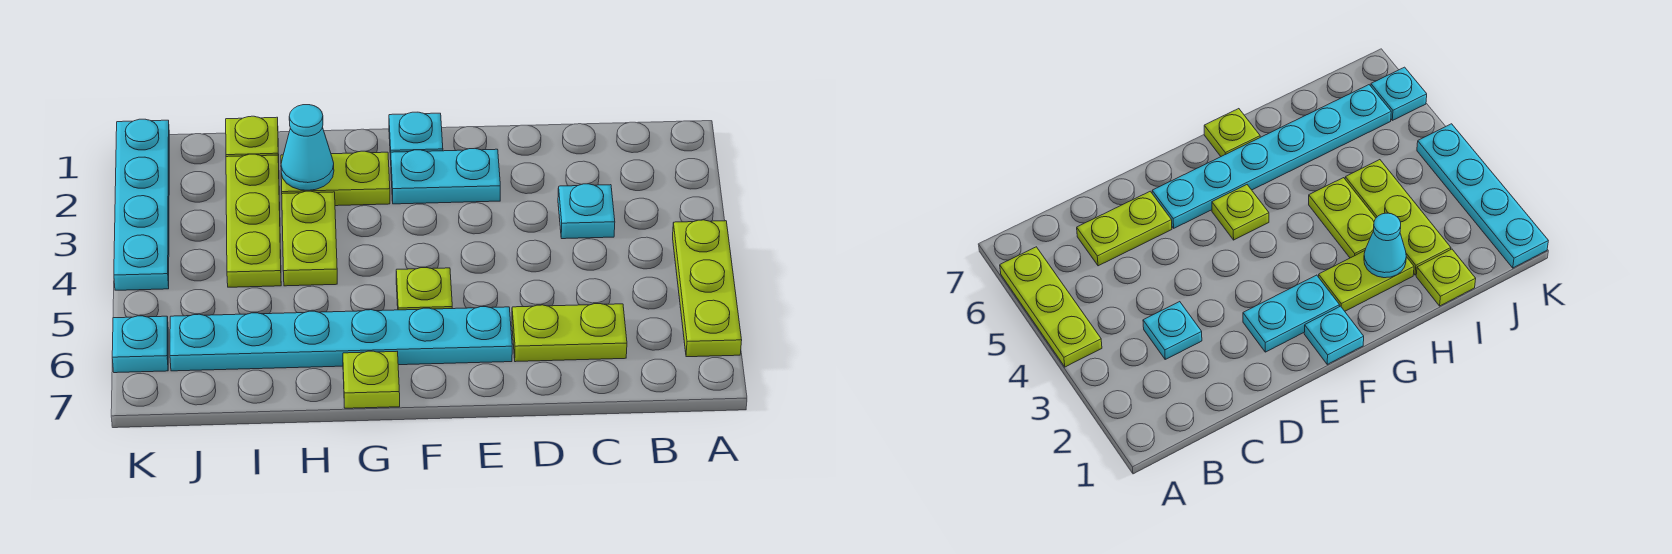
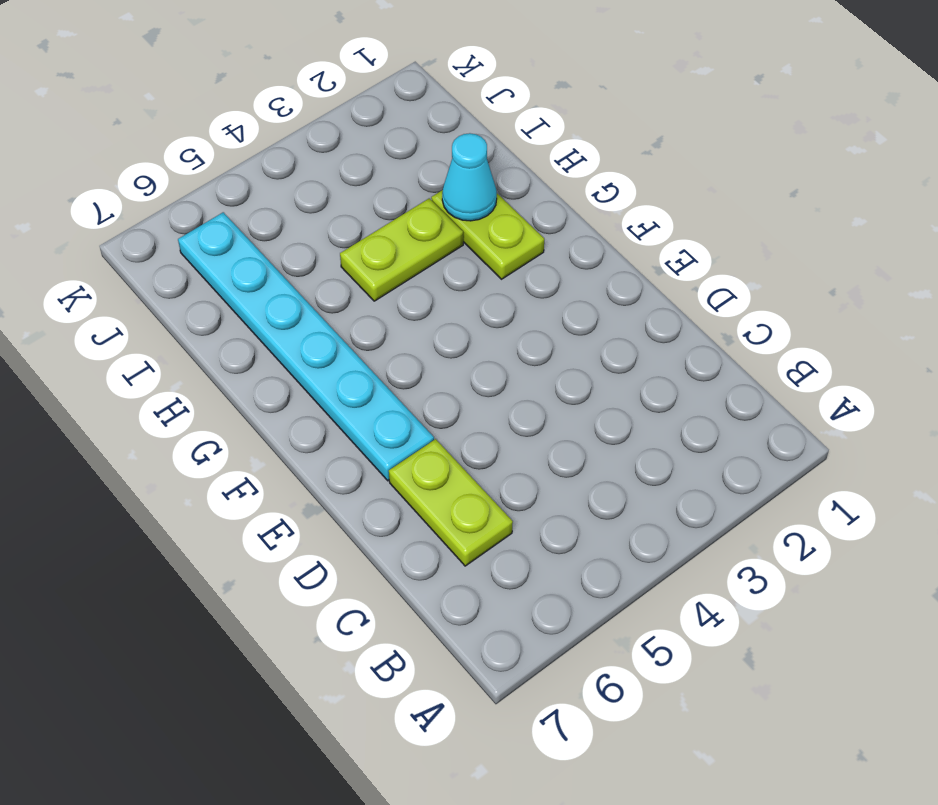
none -> lime plate A4:A6 level 1
none -> cyan plate C3 level 1
none -> cyan plate E2:F2 level 1

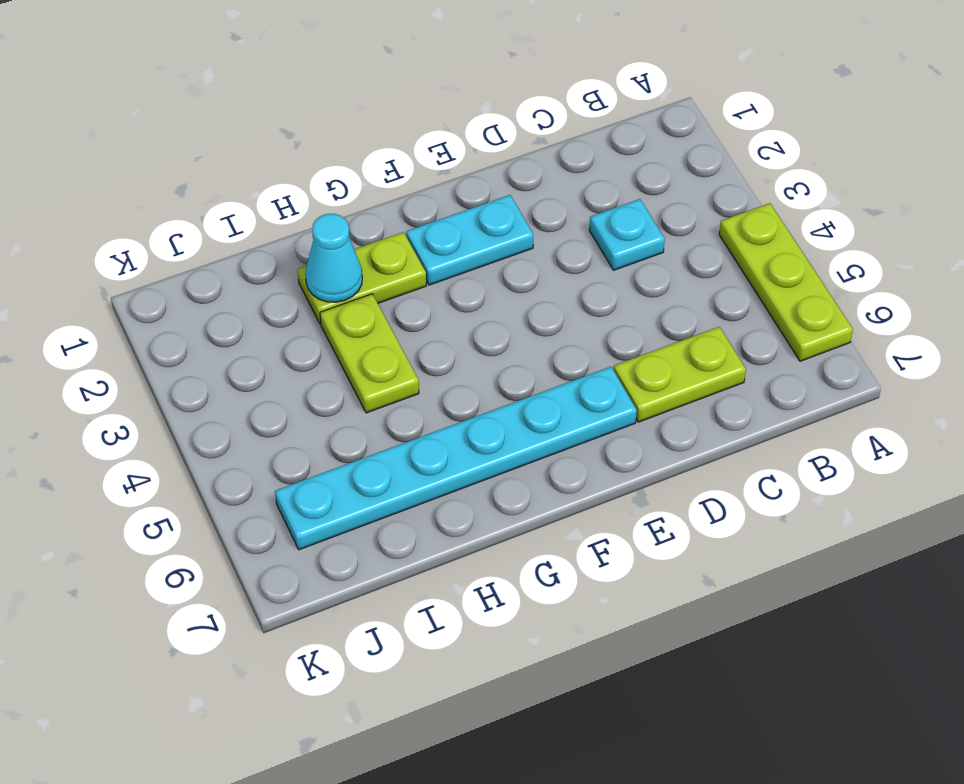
none -> cyan plate F1 level 1
none -> lime plate F5 level 1
none -> lime plate G7 level 1

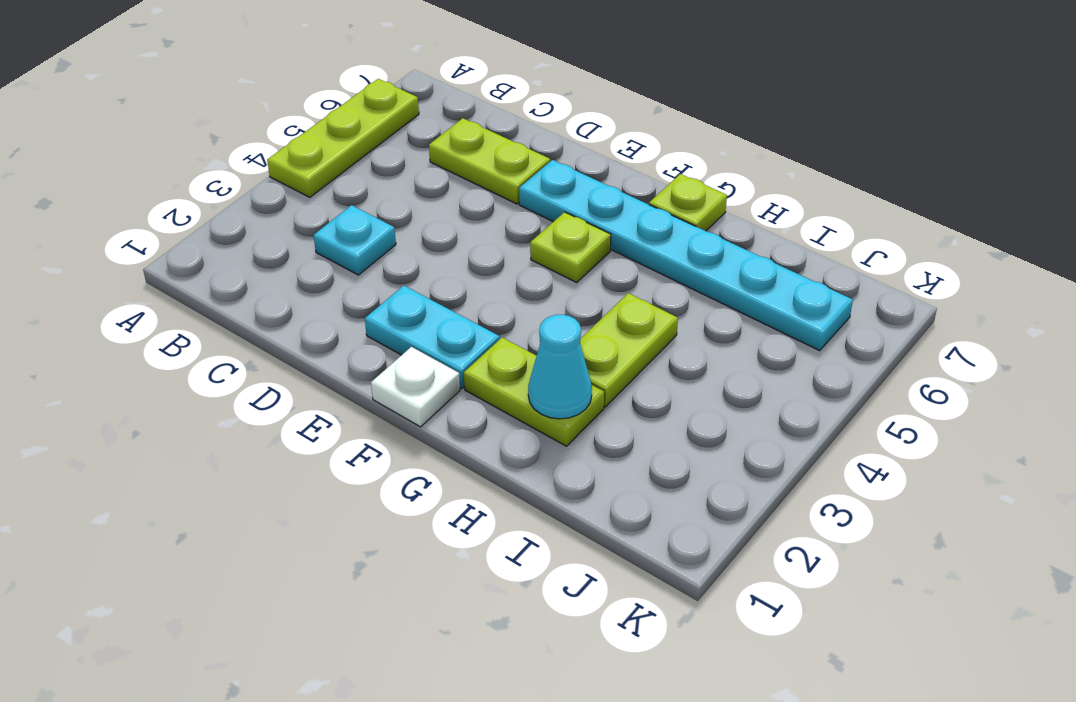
white plate F1 level 1 -> cyan plate F1 level 1
none -> lime plate I1 level 1
none -> lime plate I2:I4 level 1
none -> cyan plate K1:K4 level 1

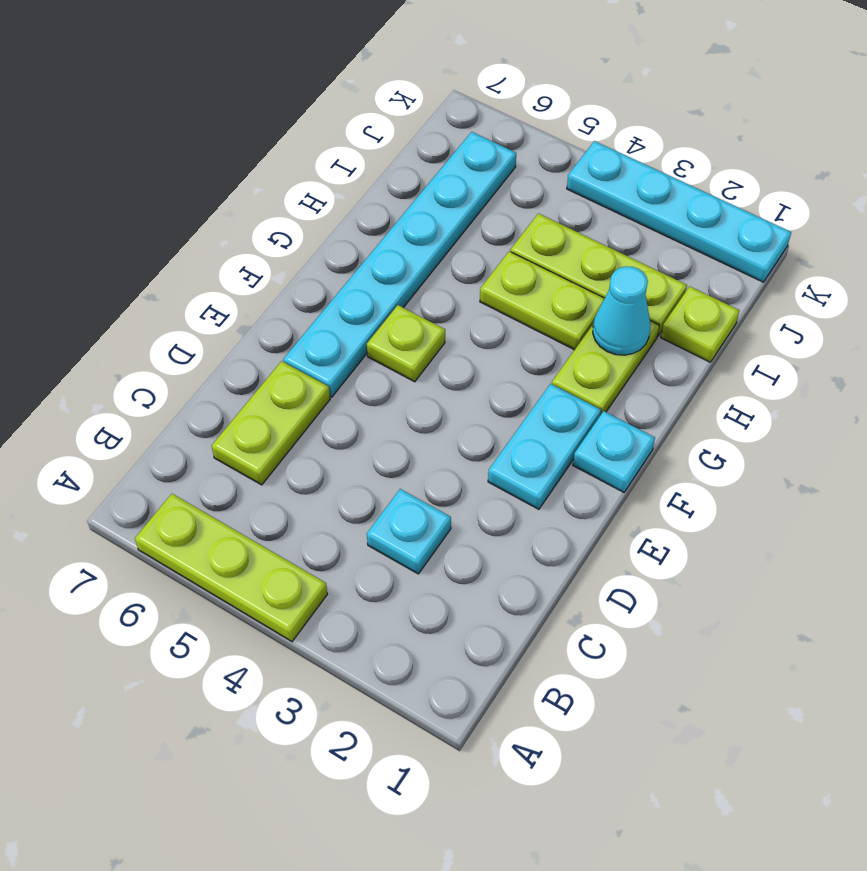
none -> lime plate G7 level 1
none -> cyan plate K6 level 1

